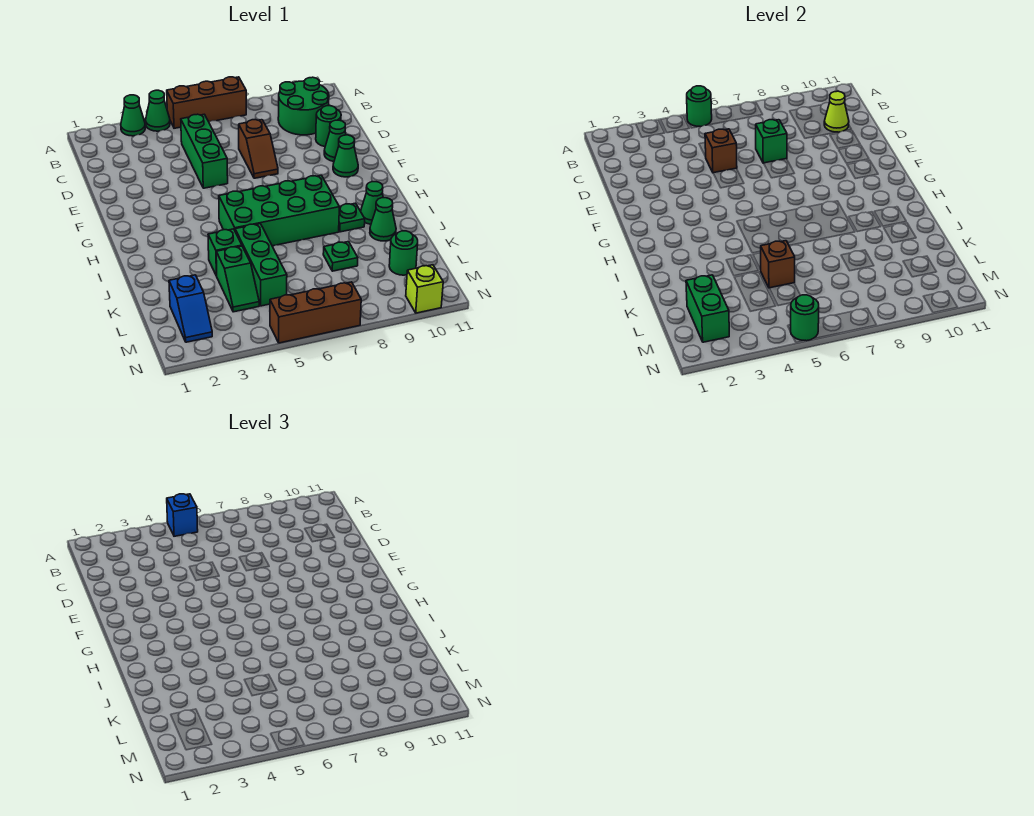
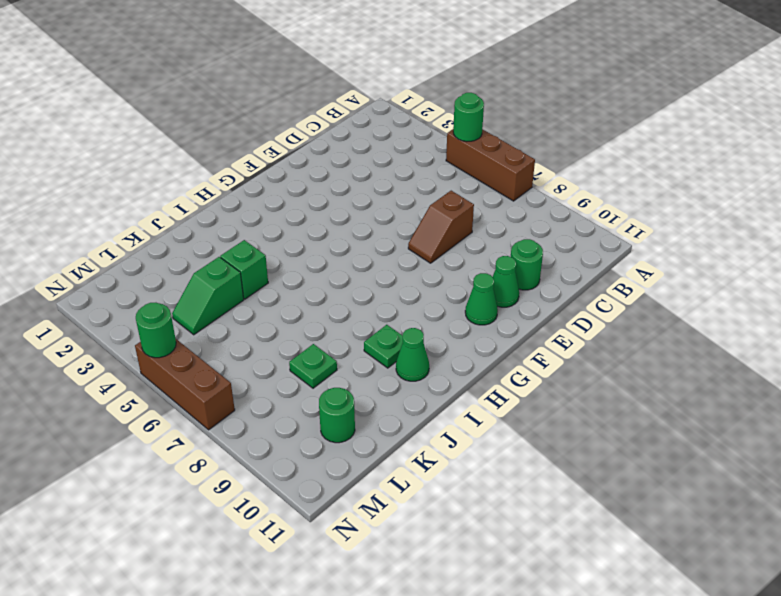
none -> green cone A3 level 1
none -> green cone A4 level 1
none -> green round brick B9:C10 level 1

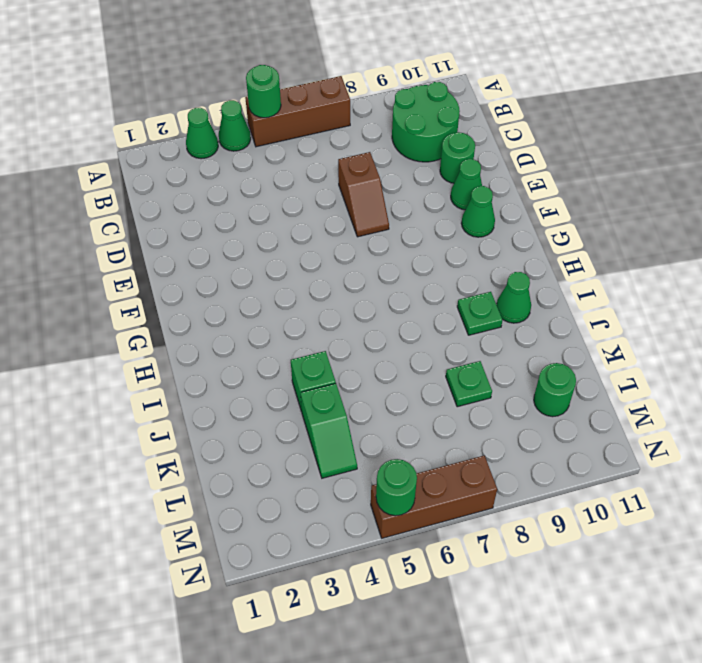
none -> green brick C5:E5 level 1
none -> green brick H5:I8 level 1
none -> green brick J5:L5 level 1

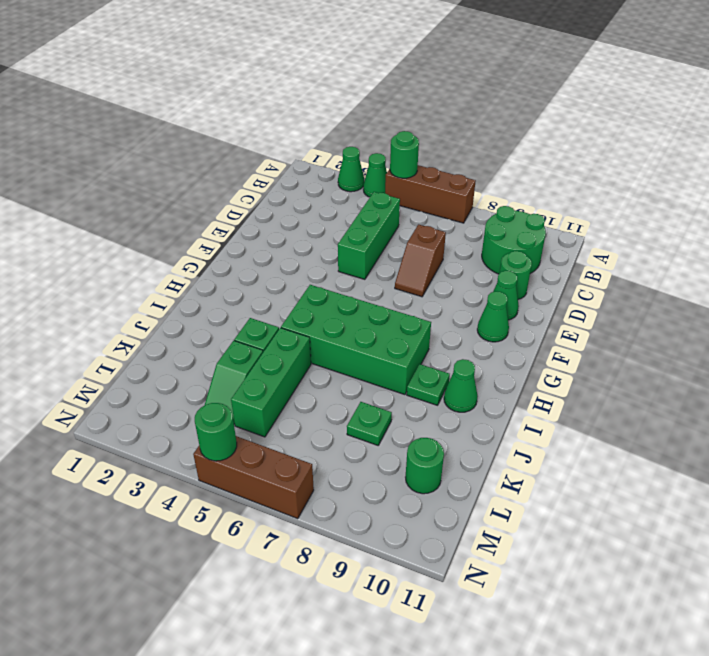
none -> green cone J10 level 1
none -> blue slope L2:M2 level 1 top L
none -> lime brick N10 level 1

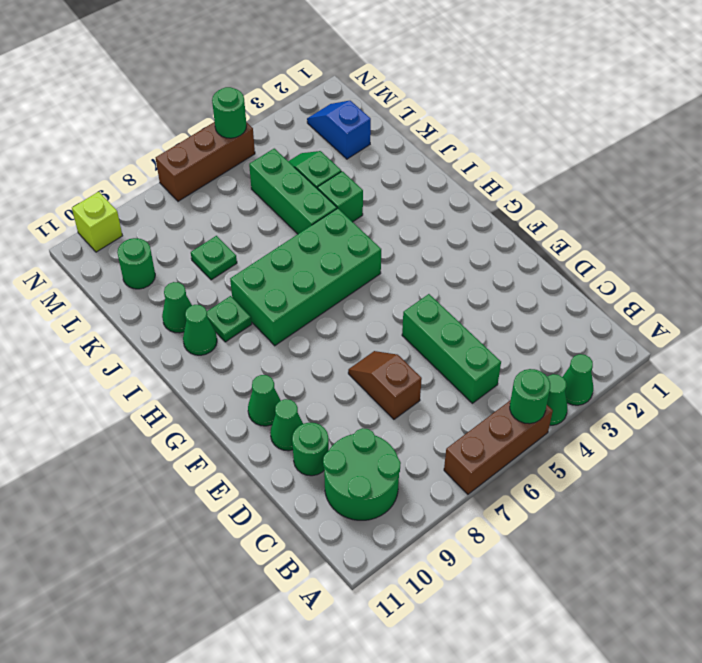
none -> lime cone C10 level 2
none -> brown brick D5 level 2
none -> green brick D7 level 2

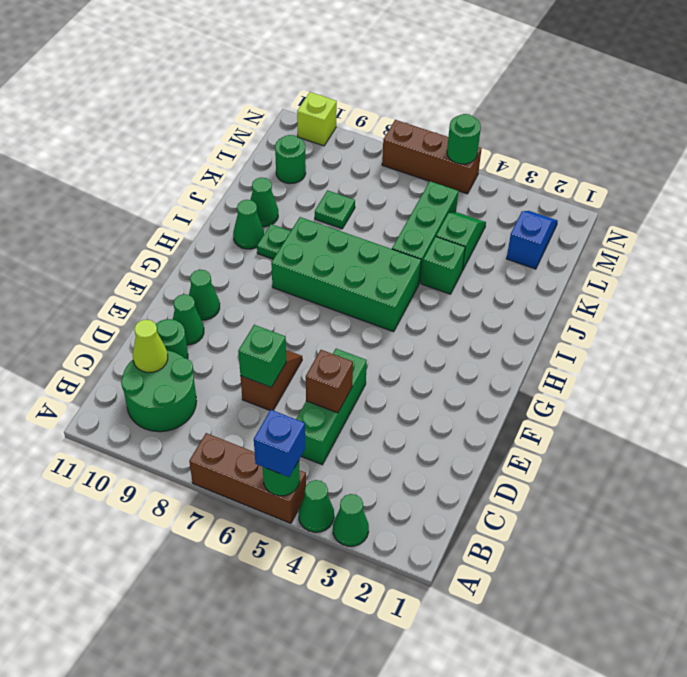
none -> brown brick K5 level 2
none -> green brick L2:M2 level 2

